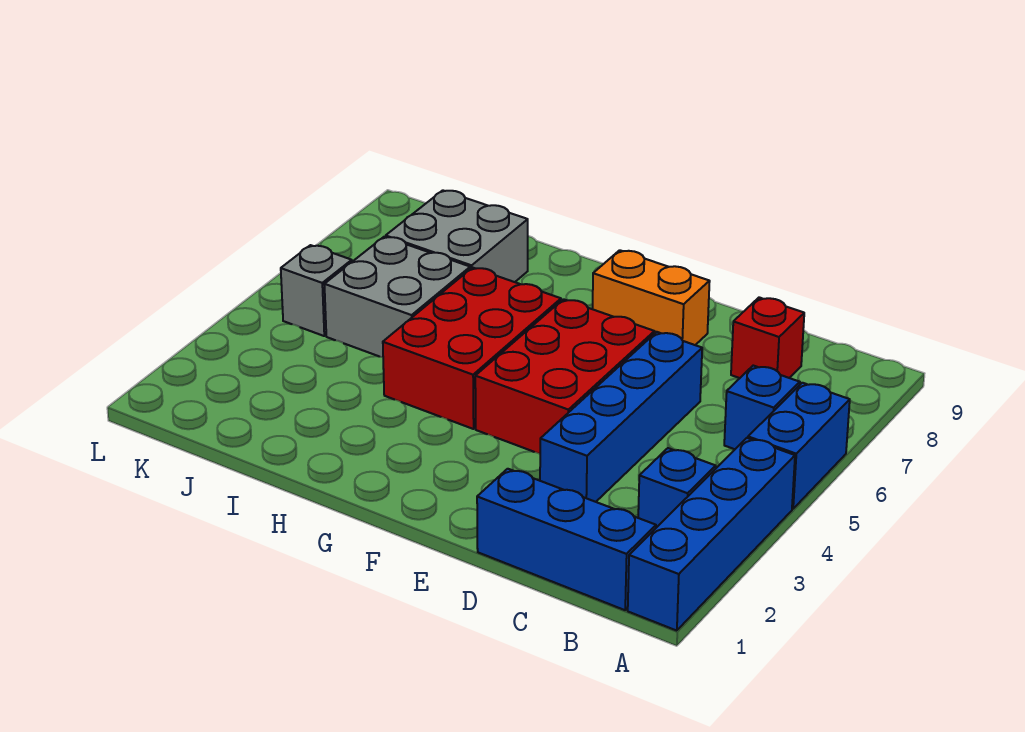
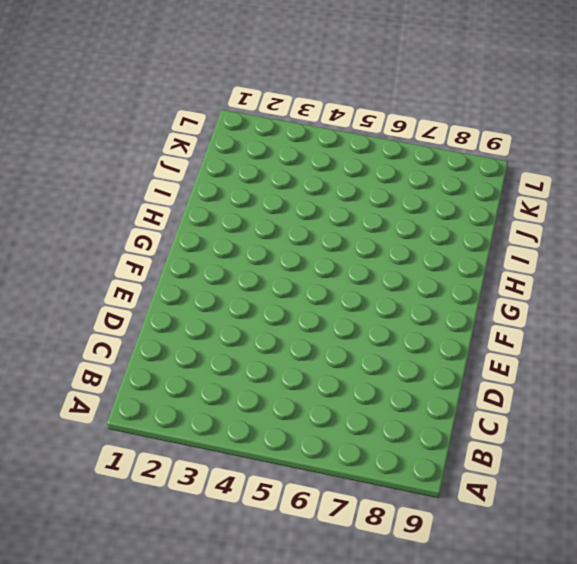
none -> blue brick A1:A4 level 1
none -> blue brick A5:A6 level 1
none -> blue brick B1:D1 level 1

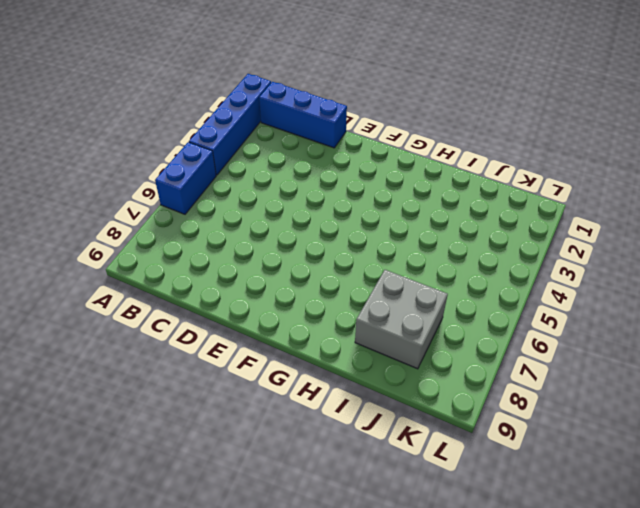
none -> blue brick B3 level 1
none -> blue brick B6 level 1
none -> red brick C8 level 1

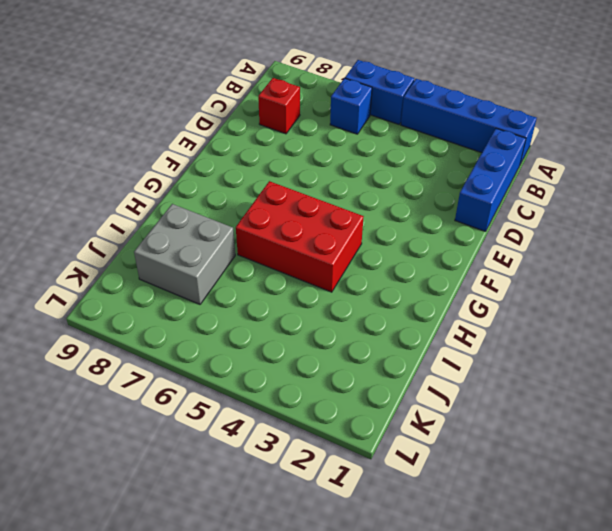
none -> blue brick B3 level 1
none -> blue brick D3:D6 level 1
none -> red brick E4:F6 level 1

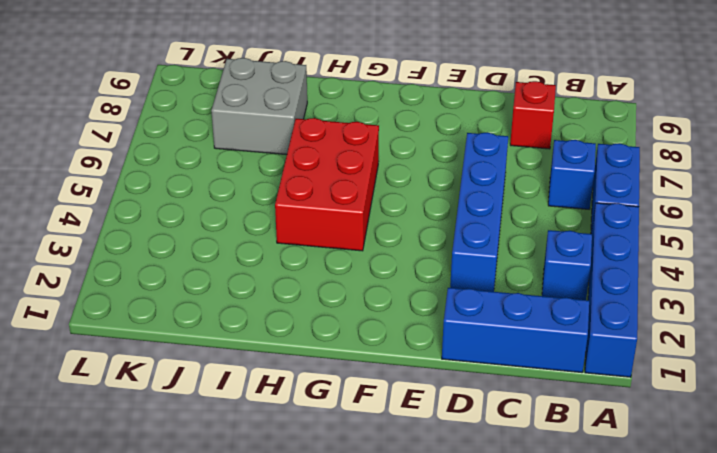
none -> red brick E4:F6 level 1
none -> orange brick E8:F8 level 1
none -> grey brick I5:J6 level 1

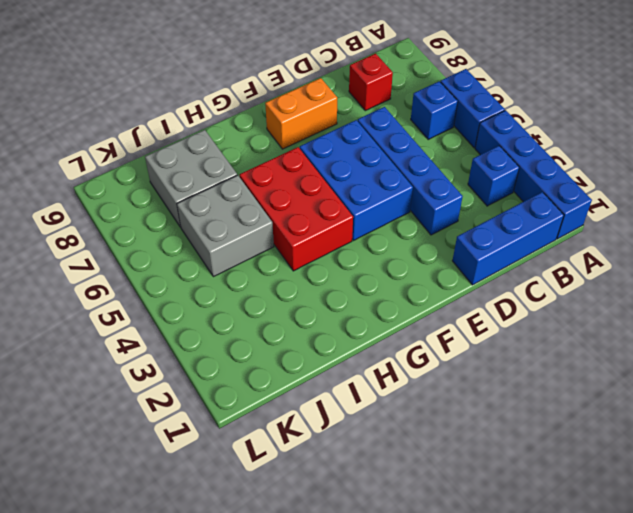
blue brick E4:F6 level 1 -> red brick E4:F6 level 1
none -> grey brick K5 level 1

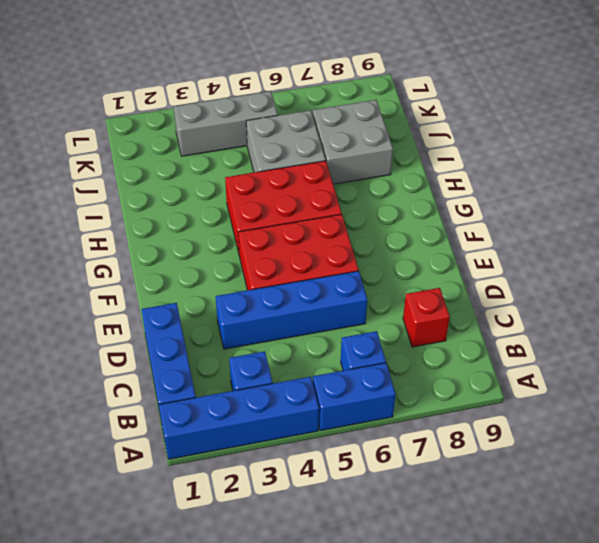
grey brick K3:K5 level 1 -> grey brick K5 level 1
none -> orange brick E8:F8 level 1

